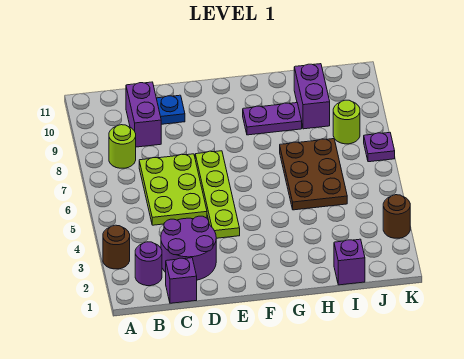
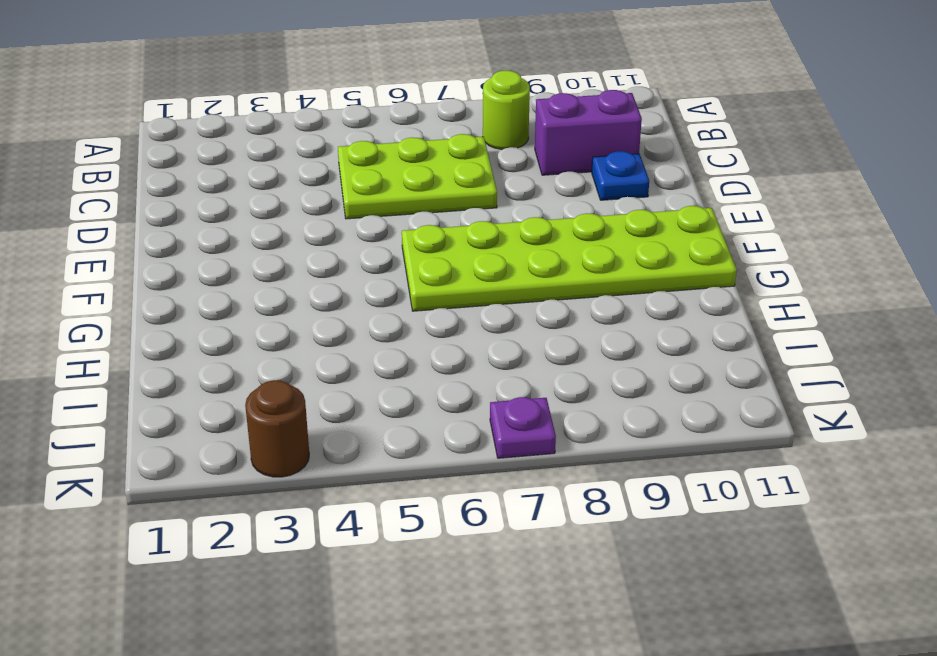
lime plate F6:G11 level 1 -> purple plate G9:H9 level 1
none -> brown round brick A3 level 1
none -> purple round brick B2 level 1
none -> purple brick C1 level 1

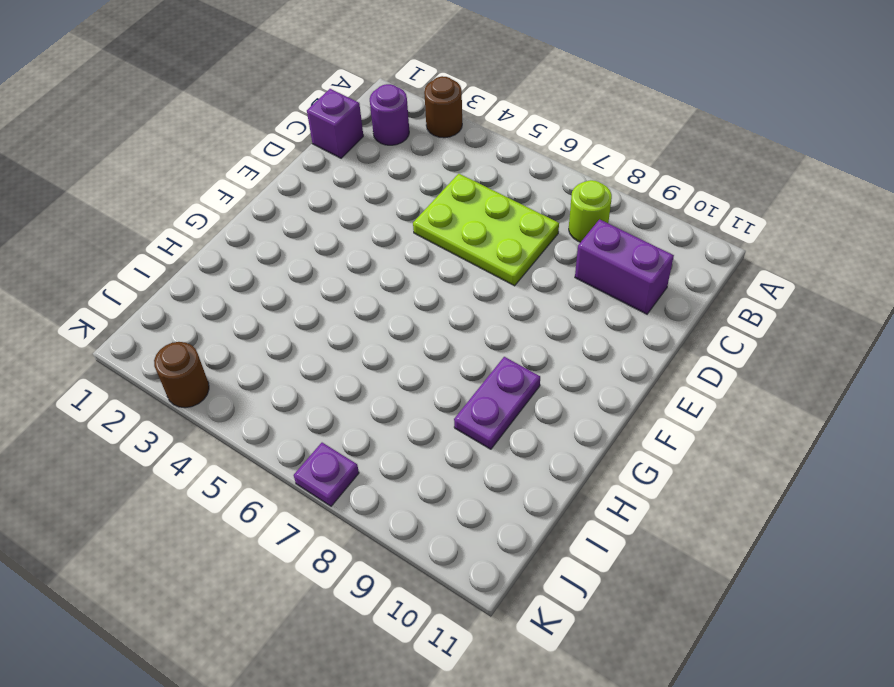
none -> purple round brick C2:D3 level 1
none -> blue plate D10 level 1
none -> lime plate E4:E7 level 1

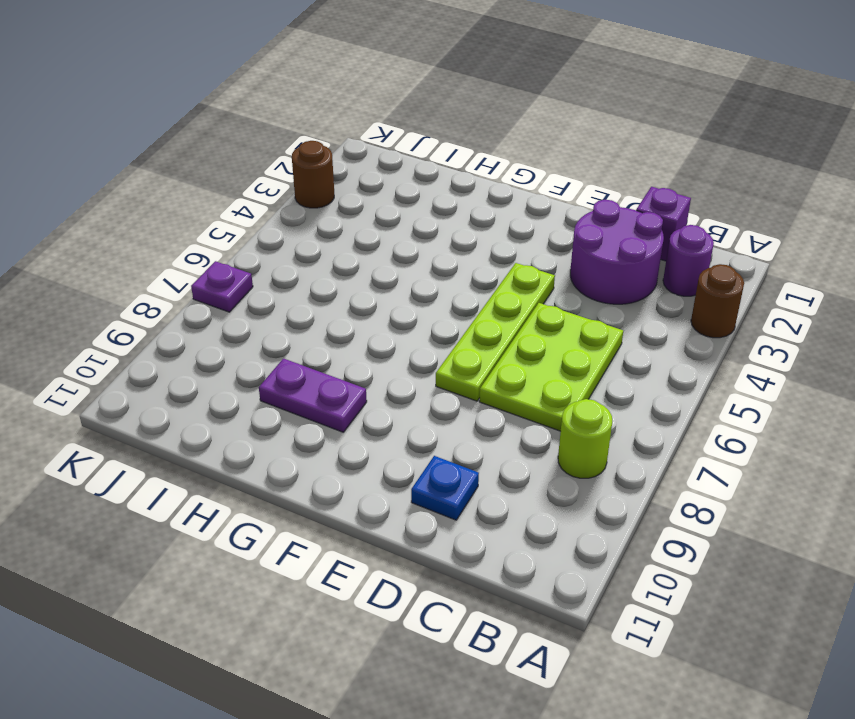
none -> purple brick C9:C10 level 1
none -> brown plate H5:I7 level 1
none -> purple brick I1 level 1

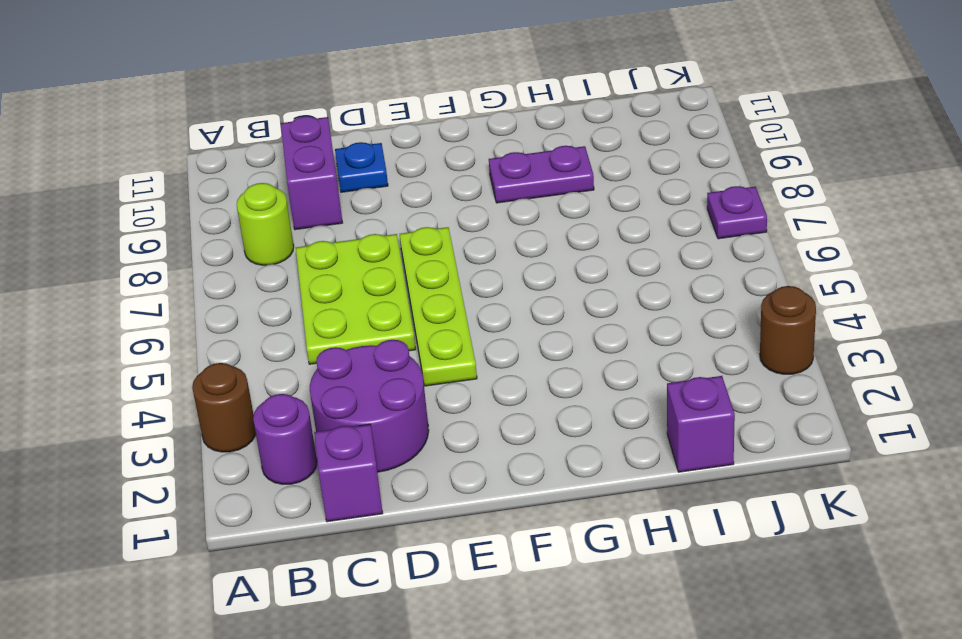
none -> brown plate H5:I7 level 1
none -> purple brick I9:I10 level 1
none -> lime round brick J8 level 1

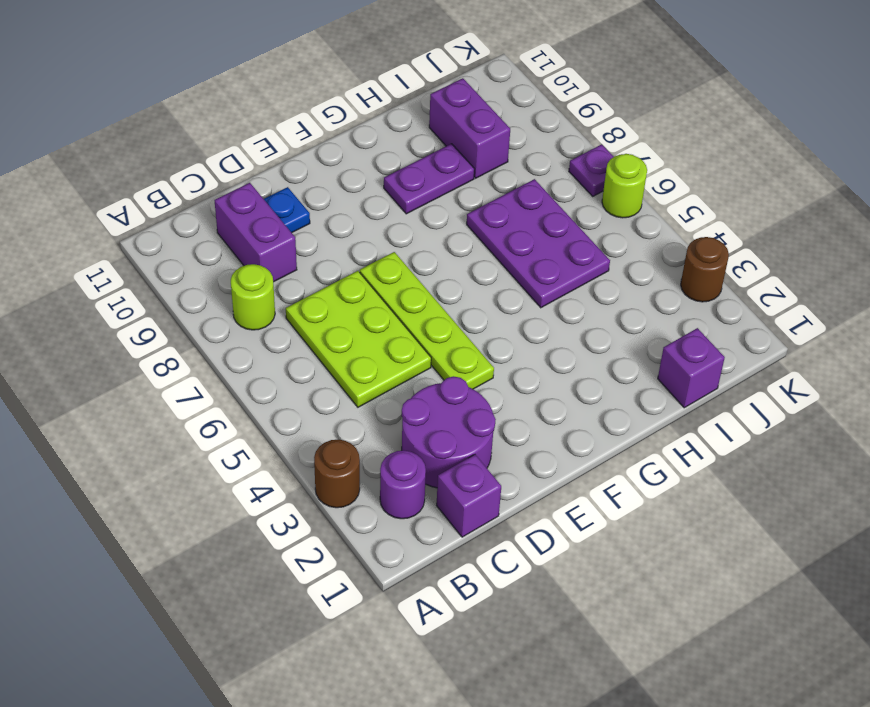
purple plate H5:I7 level 1 -> brown plate H5:I7 level 1
lime round brick K6 level 1 -> lime round brick J8 level 1

